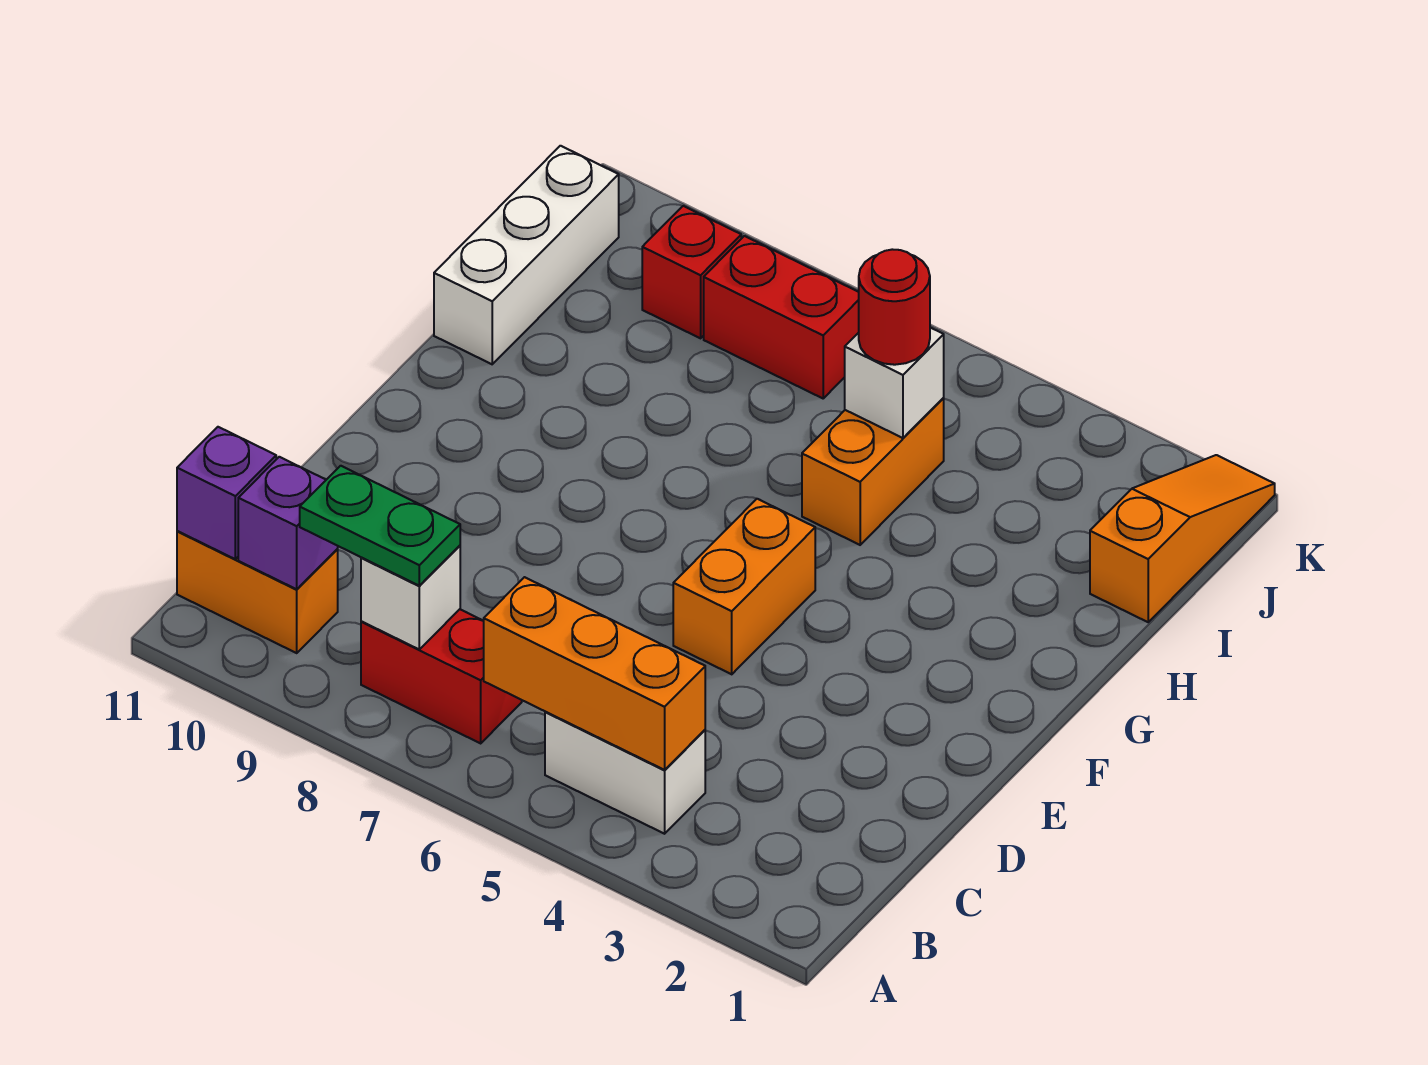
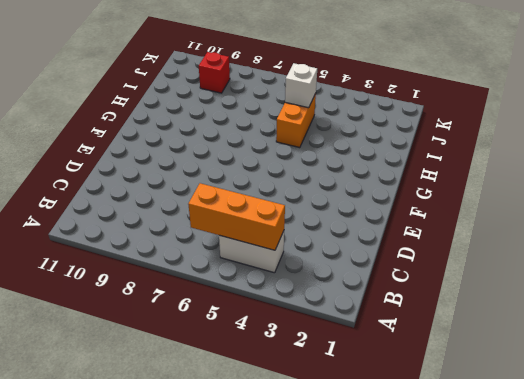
none -> red brick B7:B8 level 1
none -> orange brick B10:B11 level 1
none -> orange brick E5:F5 level 1

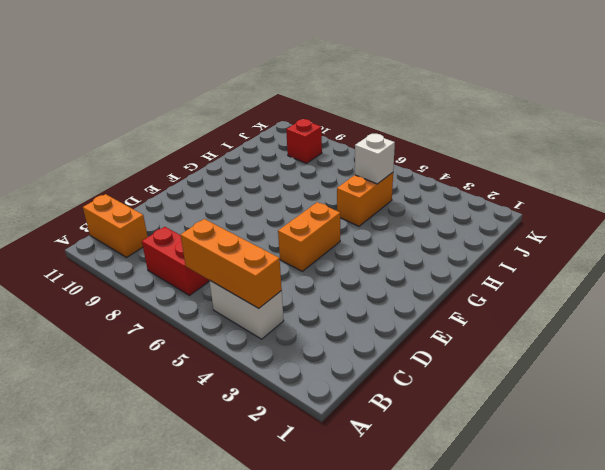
none -> white brick H11:J11 level 1
none -> orange slope I1:K1 level 1 top I
none -> red brick J7:J8 level 1

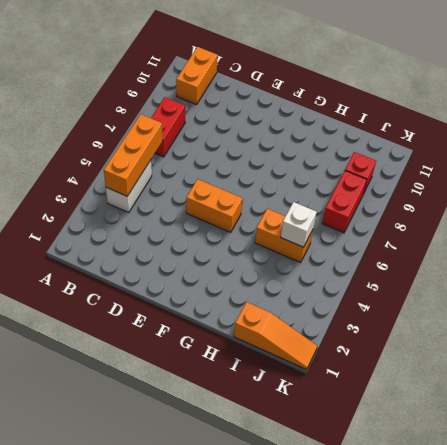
none -> white brick H11:J11 level 1
none -> white brick B8 level 2
none -> purple brick B10 level 2

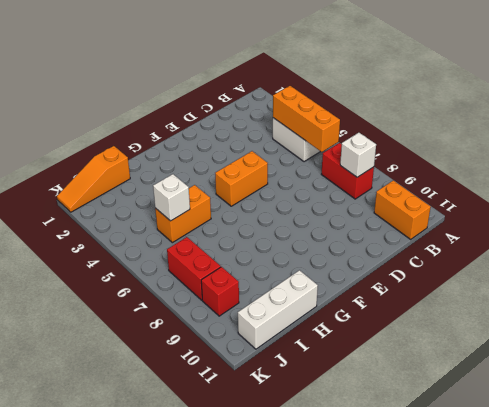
none -> purple brick B10 level 2
none -> purple brick B11 level 2
none -> green plate B8:B9 level 3

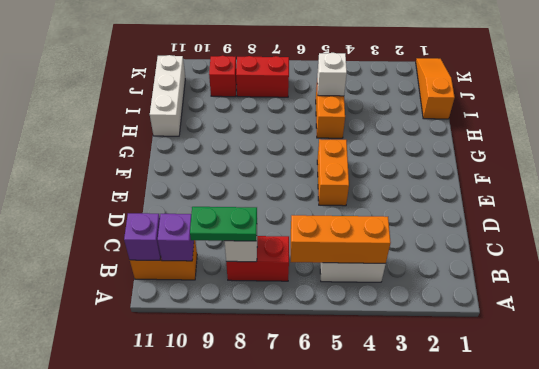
none -> red round brick I5 level 3

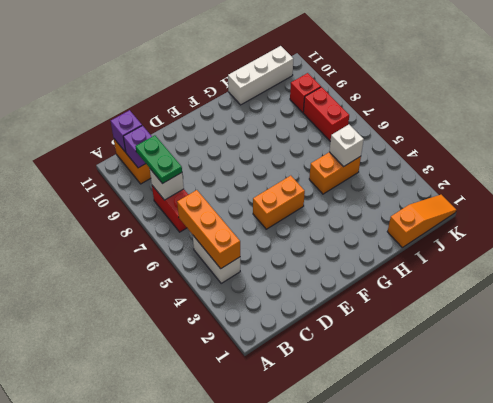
none -> red round brick I5 level 3

